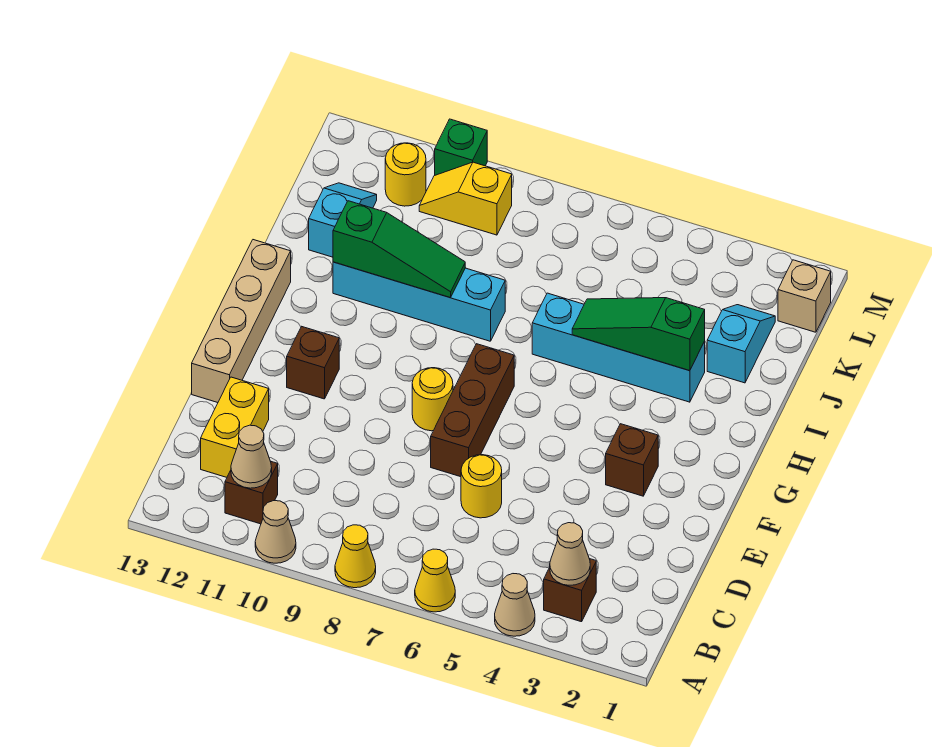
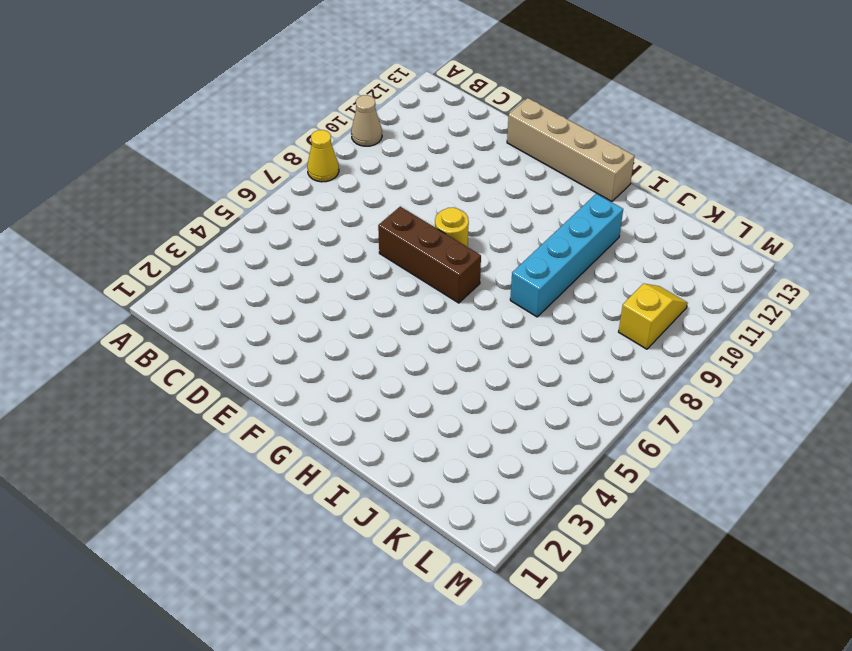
none -> tan cone A4 level 1
none -> yellow cone A6 level 1
none -> brown brick B3 level 1

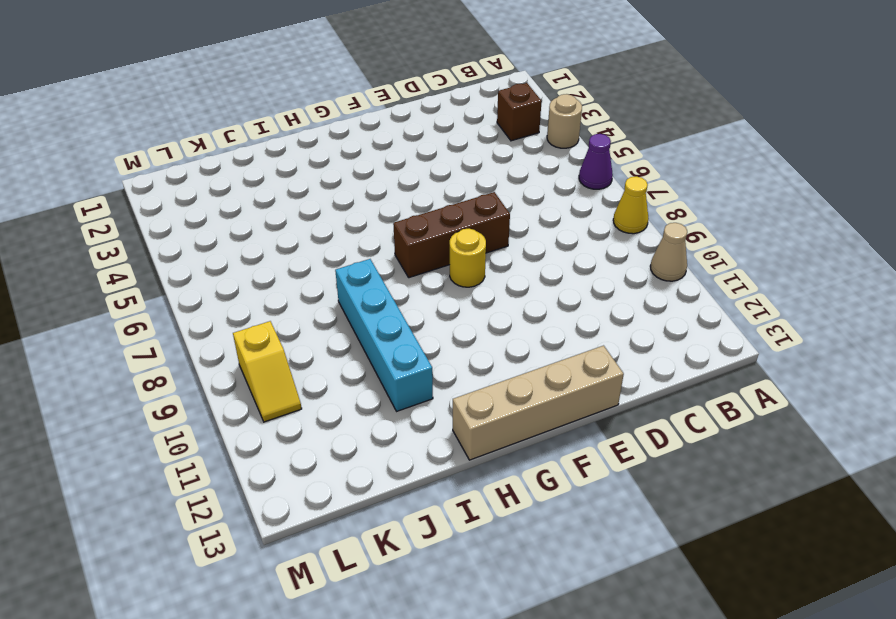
tan round brick A4 level 1 -> tan cone A4 level 1
purple cone A6 level 1 -> yellow cone A6 level 1
none -> brown brick B11 level 1
none -> yellow brick C12:D12 level 1
none -> yellow round brick D6 level 1

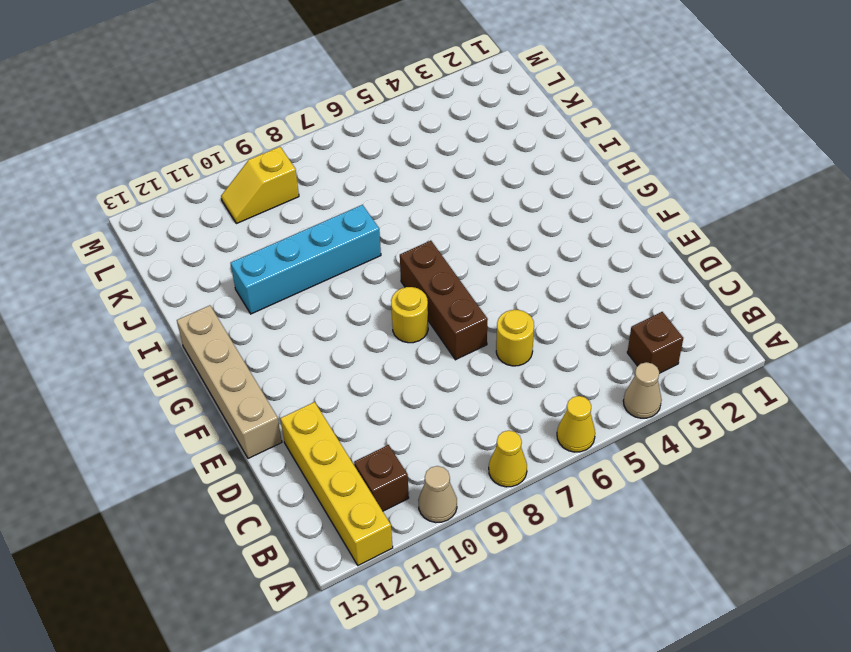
yellow brick A12:D12 level 1 -> yellow brick C12:D12 level 1
none -> brown brick F3 level 1
none -> brown brick F11 level 1
none -> cyan brick I3:I6 level 1

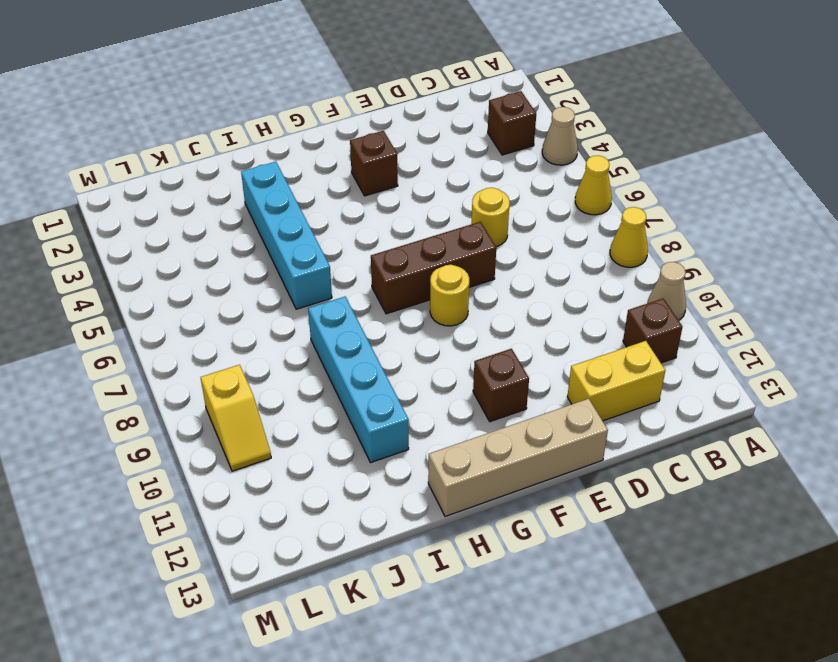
none -> cyan slope J2:K2 level 1 top J
none -> cyan slope J12:K12 level 1 top J
none -> tan brick L1 level 1

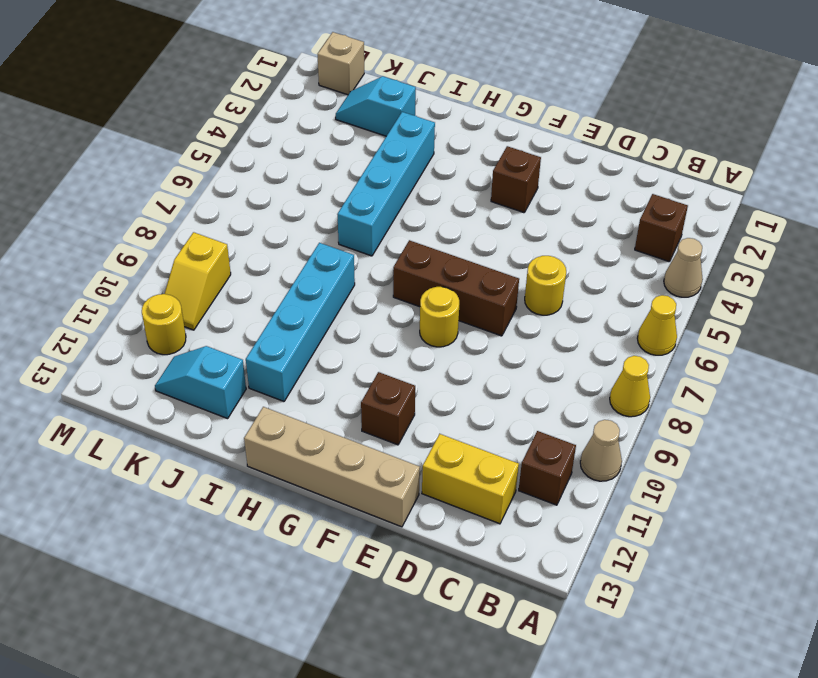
none -> green brick M10 level 1
none -> tan cone B3 level 2
none -> tan cone B11 level 2

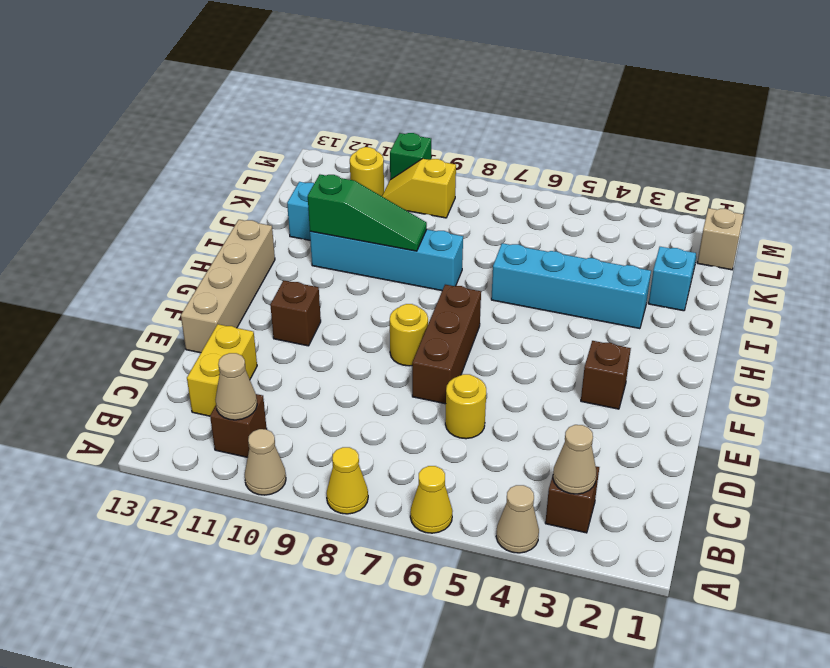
none -> green slope I3:I5 level 2 top 3

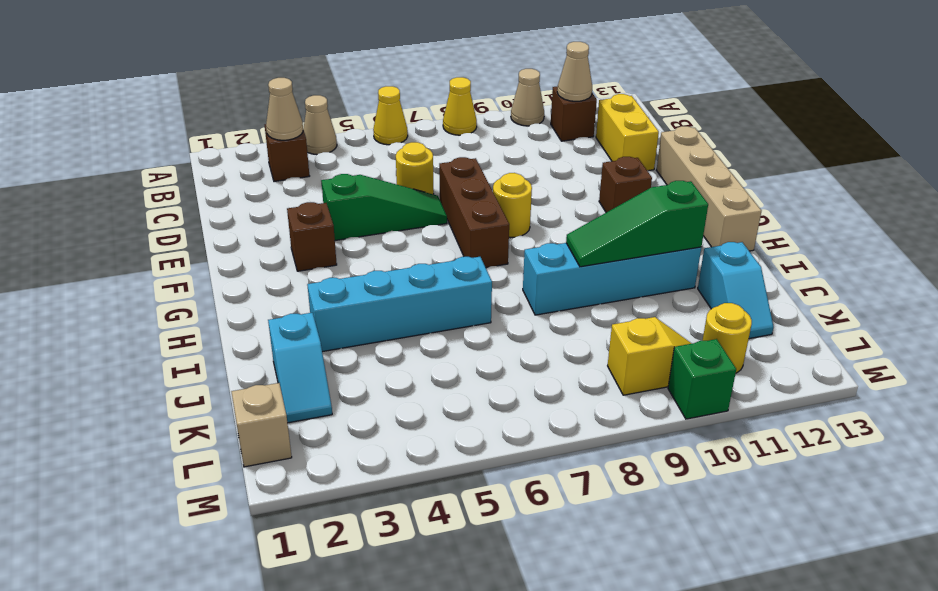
green slope E4:E6 level 1 top 4 -> green slope I3:I5 level 2 top 3

